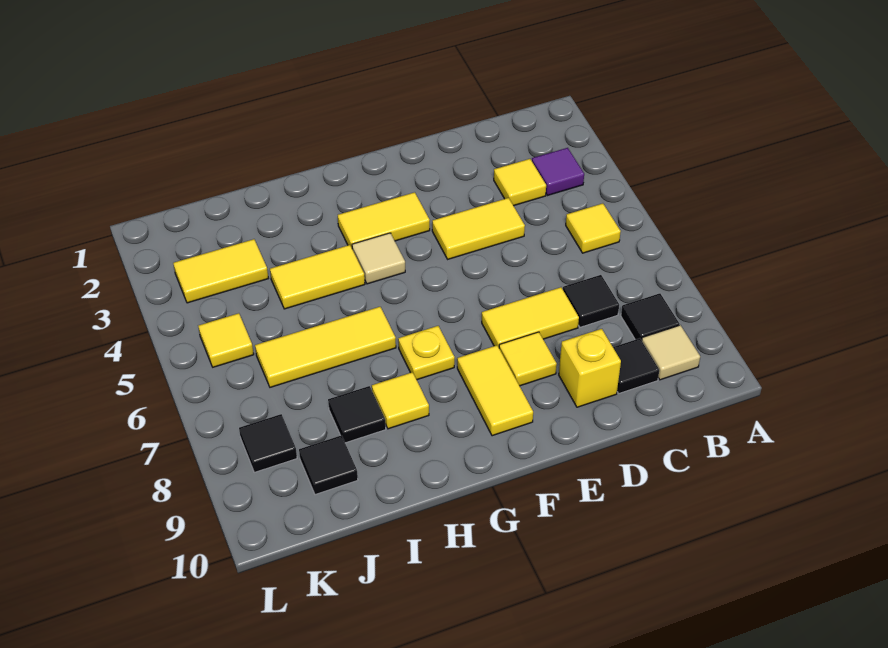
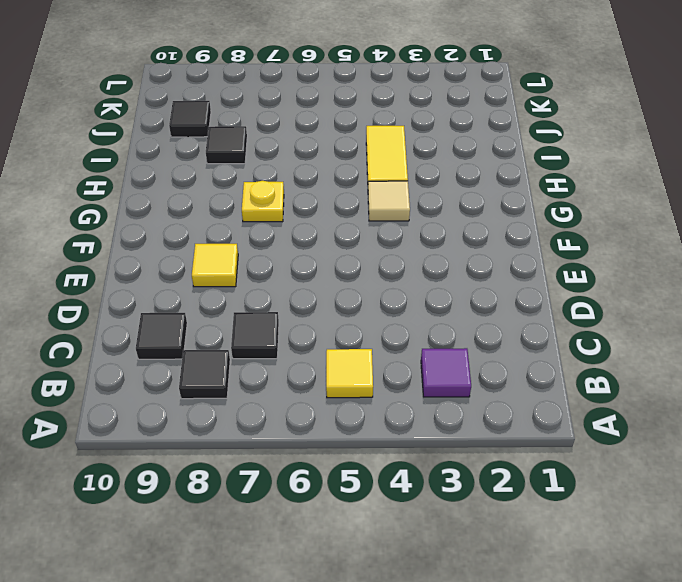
none -> tan tile B9 level 1
none -> yellow tile C3 level 1
none -> yellow tile D4:E4 level 1

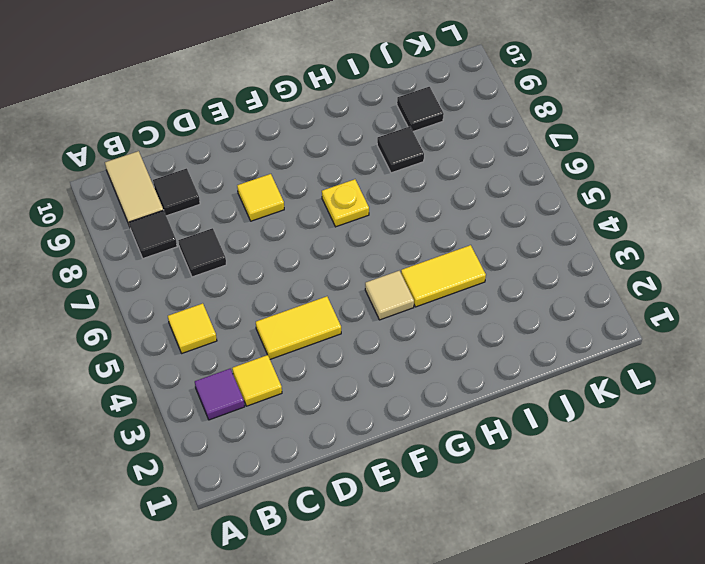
tan tile B9:B10 level 1 -> tan tile B9 level 1
none -> yellow tile D7:E7 level 1
none -> yellow brick D9 level 1
none -> yellow tile F3:G3 level 1

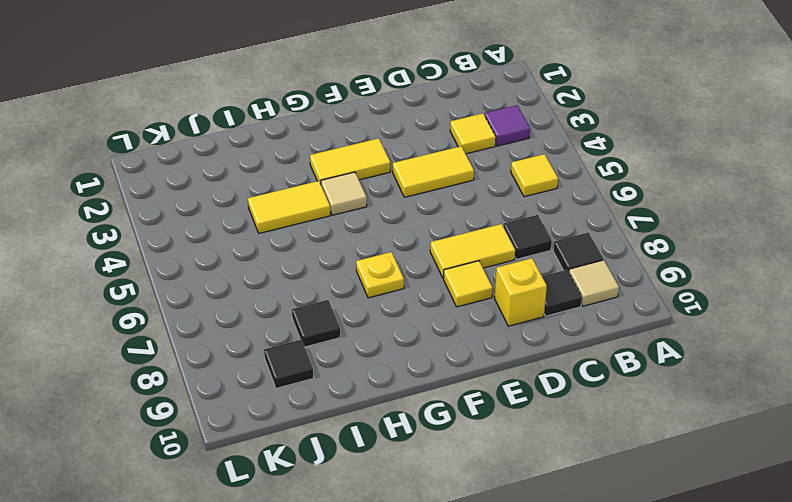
none -> yellow tile F8:F9 level 1
none -> yellow tile H6:J6 level 1
none -> yellow tile H8 level 1

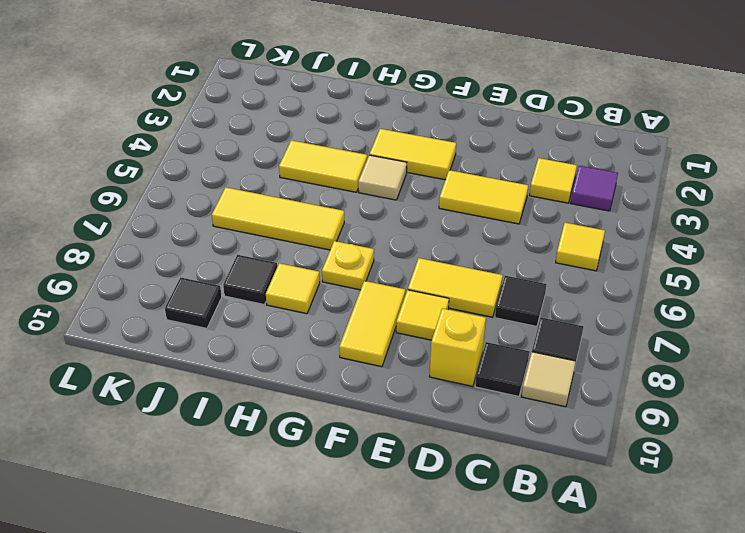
none -> yellow tile J3:K3 level 1
none -> yellow tile K5 level 1
none -> black tile K8 level 1

